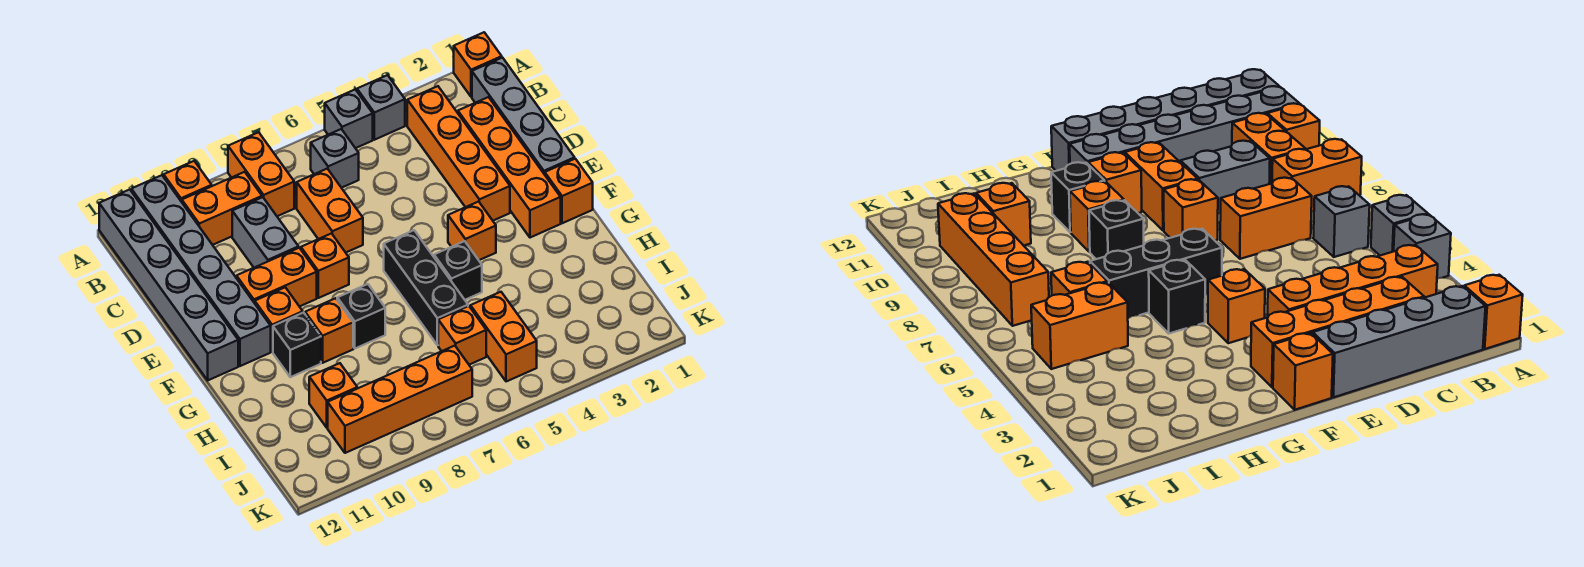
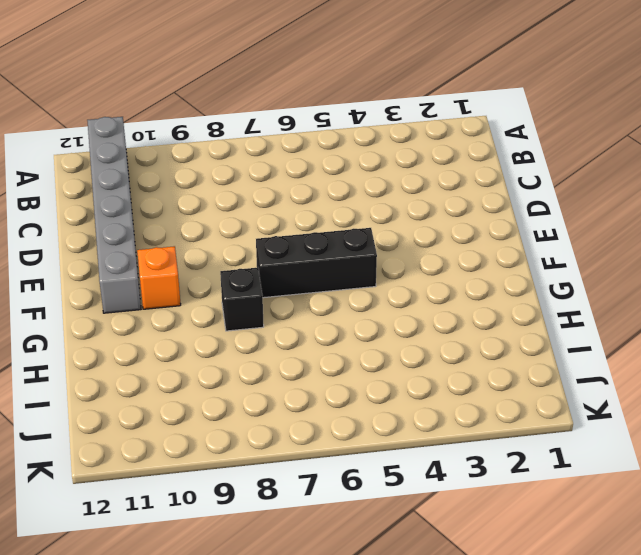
black brick F5:F7 level 1 -> black brick F6:H6 level 1
none -> orange brick A1 level 1
none -> grey brick A4 level 1
none -> grey brick A5 level 1

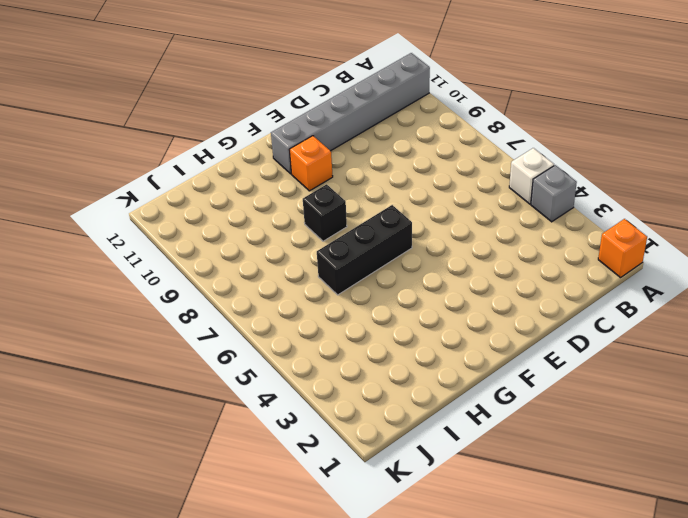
white brick A5 level 1 -> grey brick A5 level 1
none -> orange brick A8:B8 level 1
none -> orange brick A10 level 1
none -> grey brick A12:F12 level 1

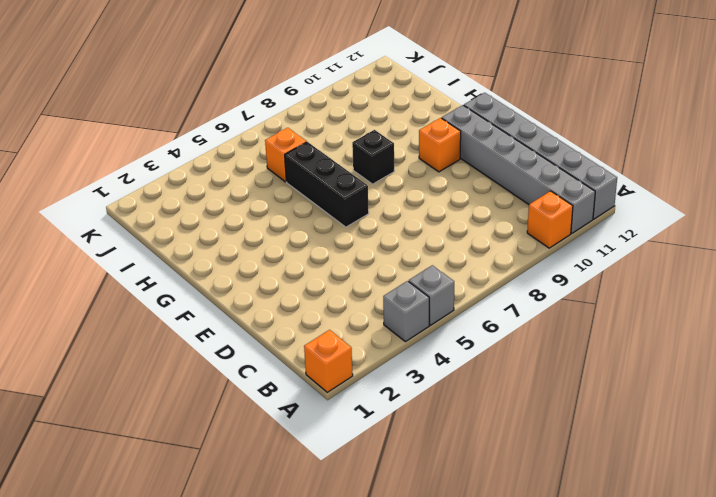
none -> orange brick A8:B8 level 1
none -> grey brick B1:E1 level 1
none -> orange brick B3:E3 level 1

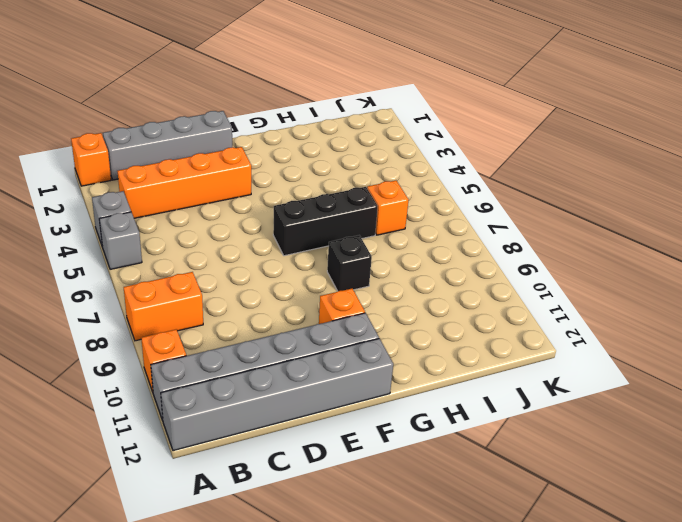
none -> grey brick B6 level 1
none -> orange brick B9:B10 level 1
none -> orange brick C2:F2 level 1

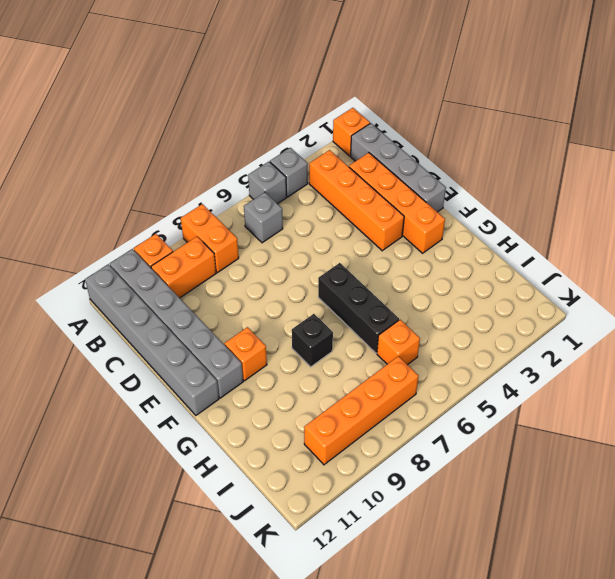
none -> orange brick C7:D7 level 1
none -> grey brick C9:D9 level 1
none -> orange brick E8 level 1

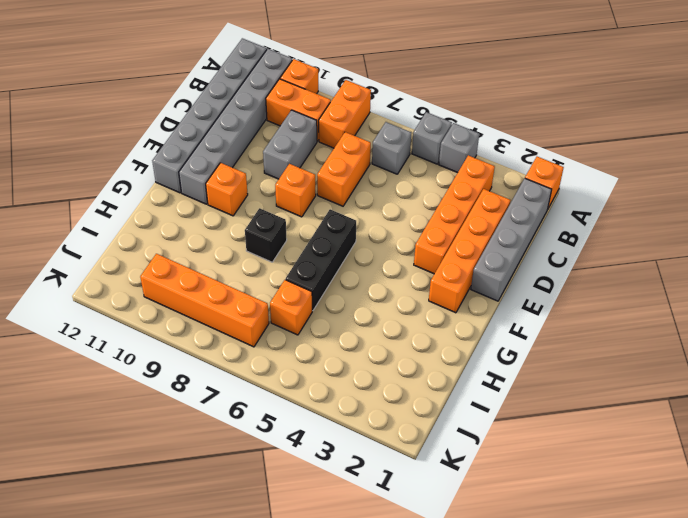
none -> orange brick E9:E10 level 1
none -> orange brick F1 level 1
none -> orange brick F4 level 1

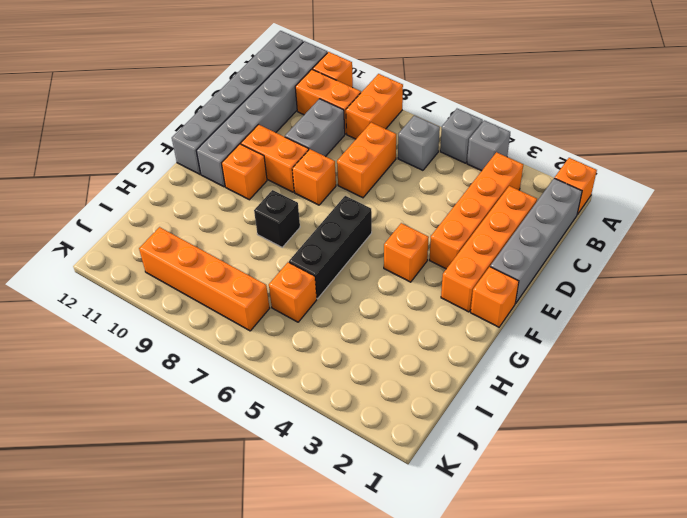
none -> black brick G5 level 1
none -> orange brick G9 level 1
none -> black brick G10 level 1

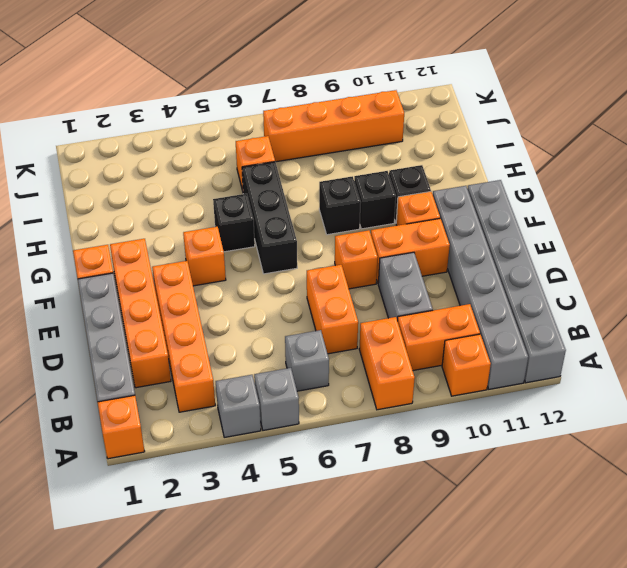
black brick G9 level 1 -> orange brick G9 level 1
none -> orange brick I5:J5 level 1
none -> orange brick I10 level 1

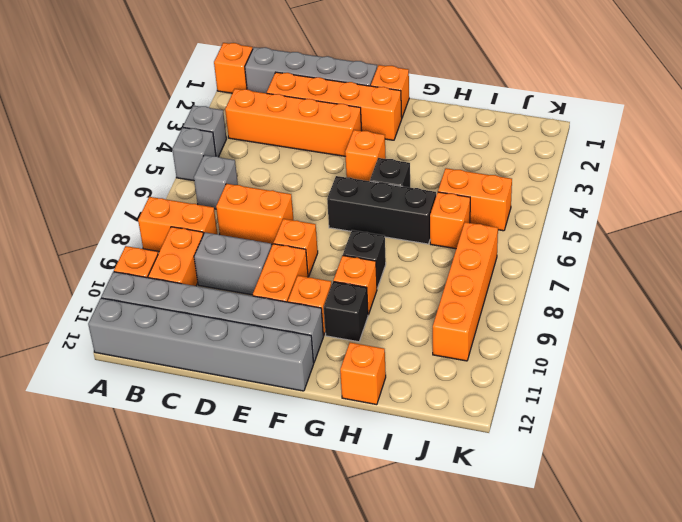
orange brick H12 level 1 -> orange brick I10 level 1

